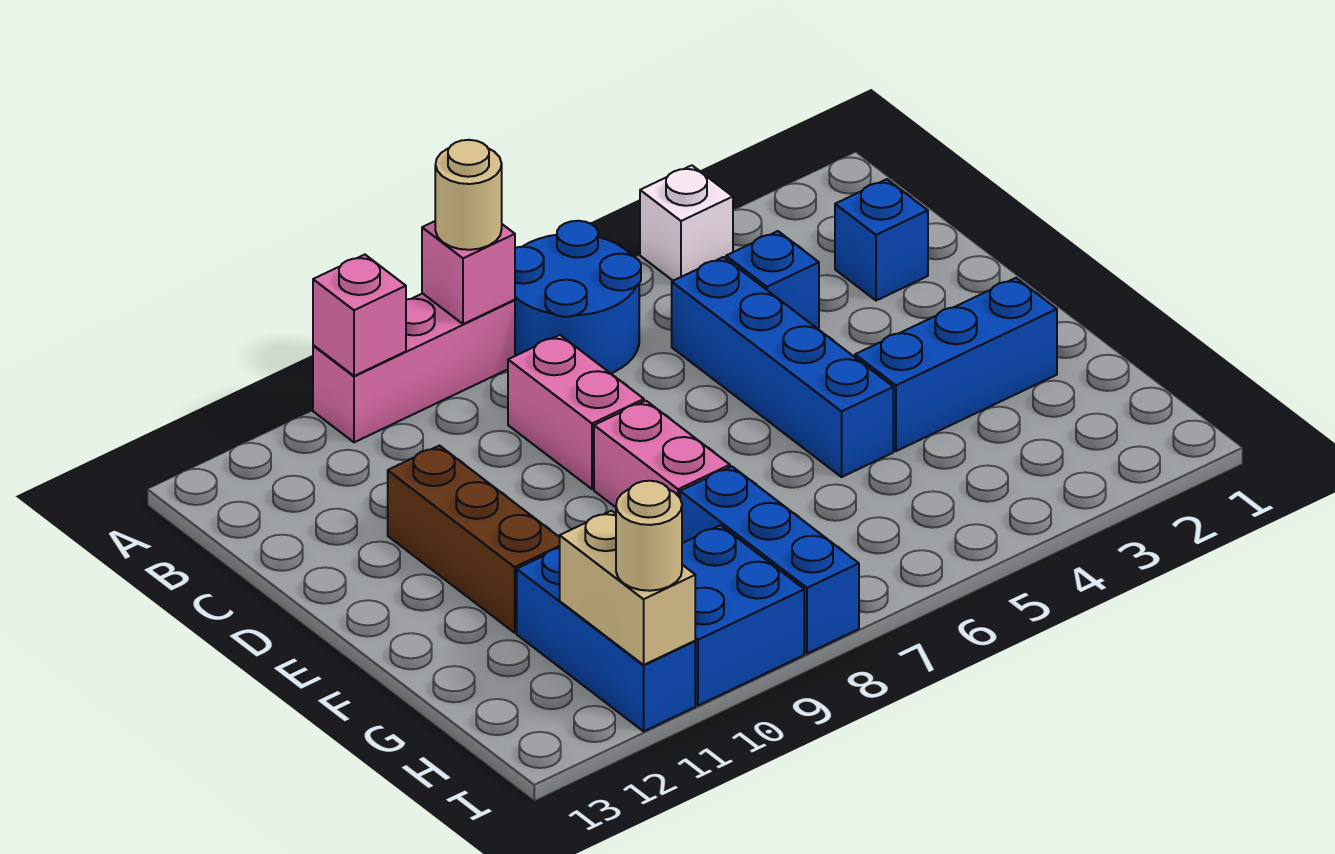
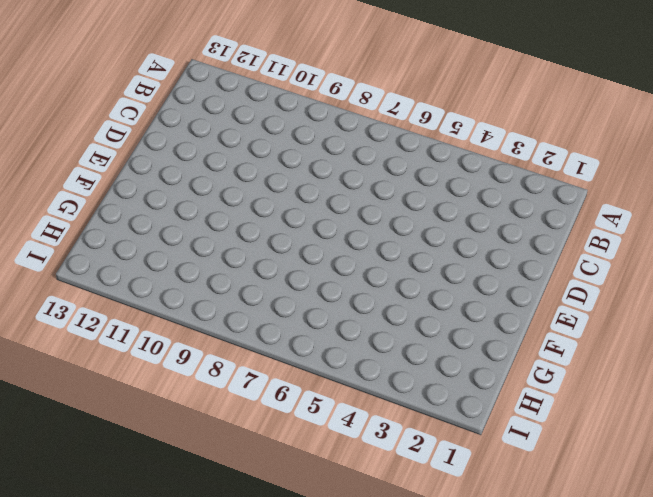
none -> white brick A4 level 1
none -> blue round brick A6:B7 level 1
none -> pink brick A8:A10 level 1

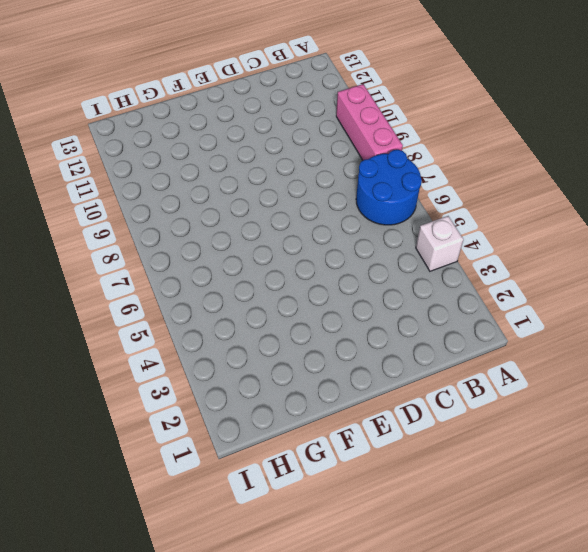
none -> blue brick C2 level 1
none -> blue brick C4 level 1
none -> blue brick C5:F5 level 1

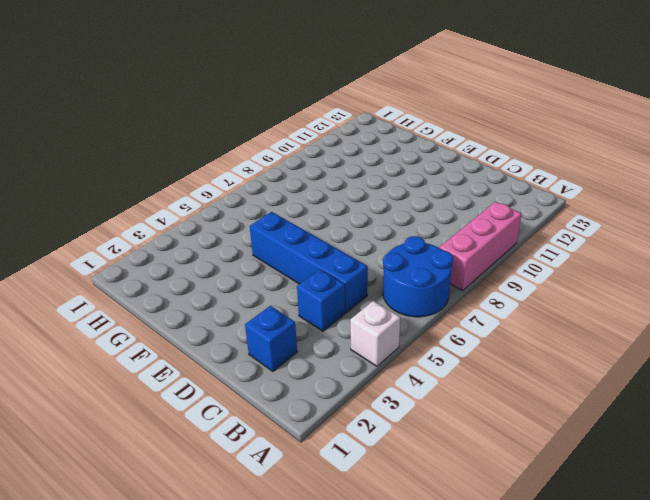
none -> pink brick C8:D8 level 1
none -> brown brick D11:F11 level 1
none -> pink brick E8:F8 level 1

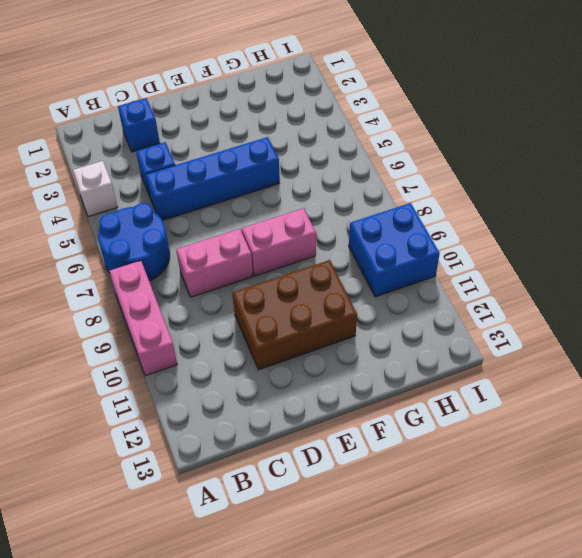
brown brick D10:F11 level 1 -> brown brick D11:F11 level 1
none -> blue brick F2:F4 level 1
none -> blue brick G8:I8 level 1
none -> blue brick G11:I11 level 1

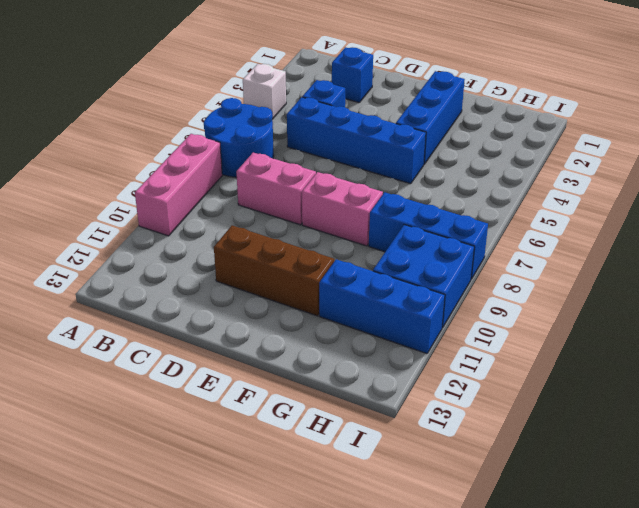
none -> pink brick A8 level 2
none -> pink brick A10 level 2
none -> tan brick H11:I11 level 2

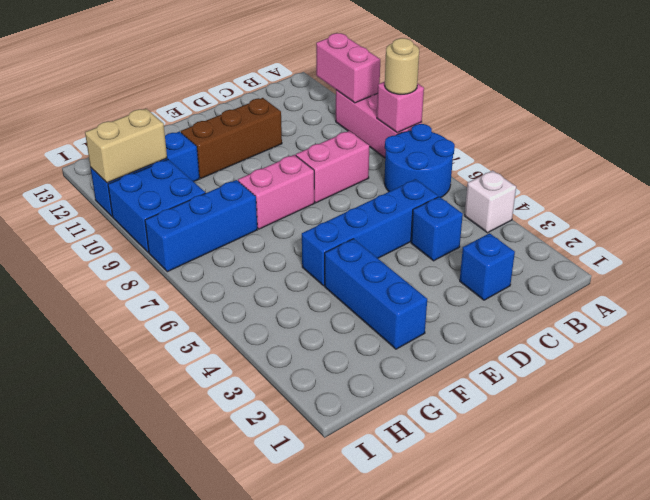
pink brick A10:A11 level 2 -> pink brick A10 level 2
none -> tan round brick I11 level 3

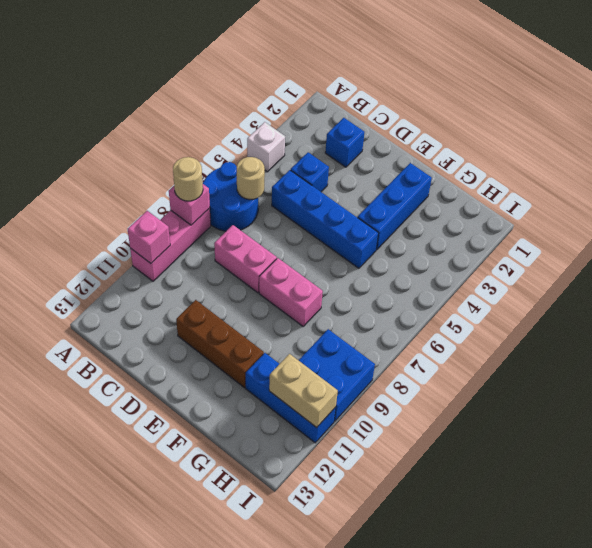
tan round brick B6 level 2 -> tan round brick I11 level 3
none -> blue brick G8:I8 level 1

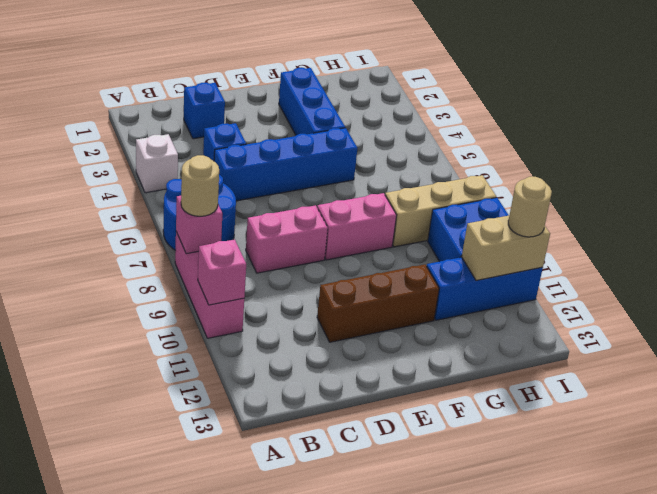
tan brick G8:I8 level 1 -> blue brick G8:I8 level 1

